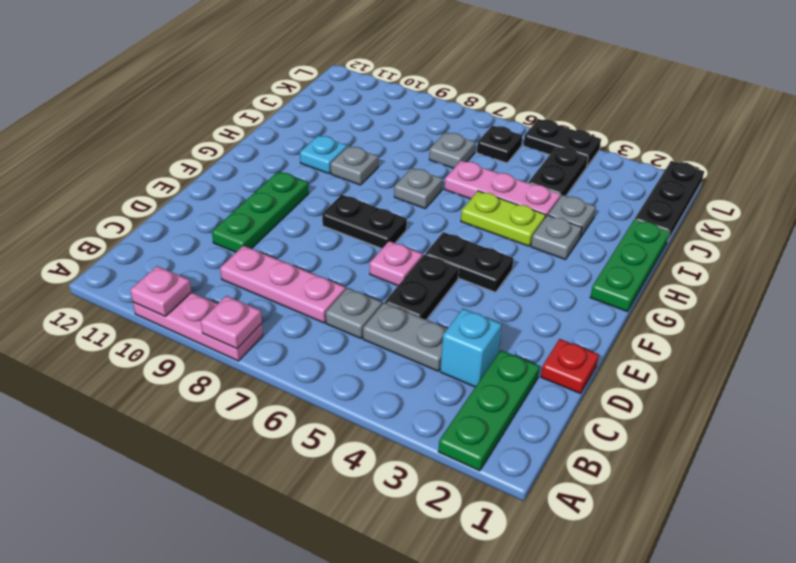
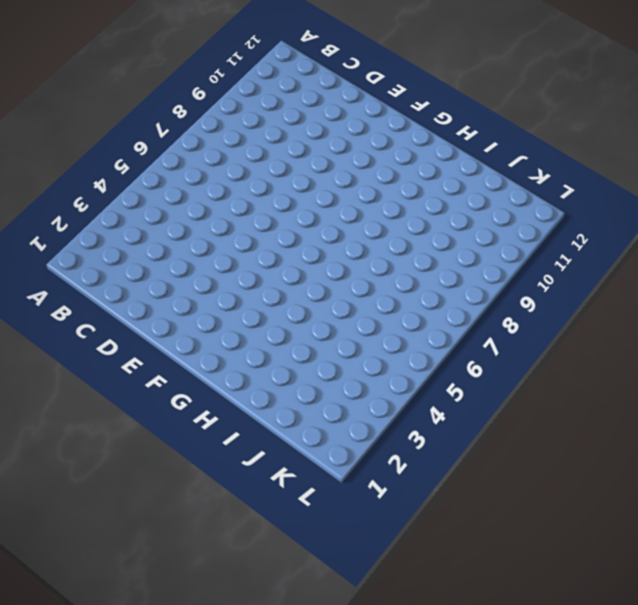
none -> green plate A2:C2 level 1
none -> pink plate A8:A10 level 1
none -> cyan brick C3 level 1

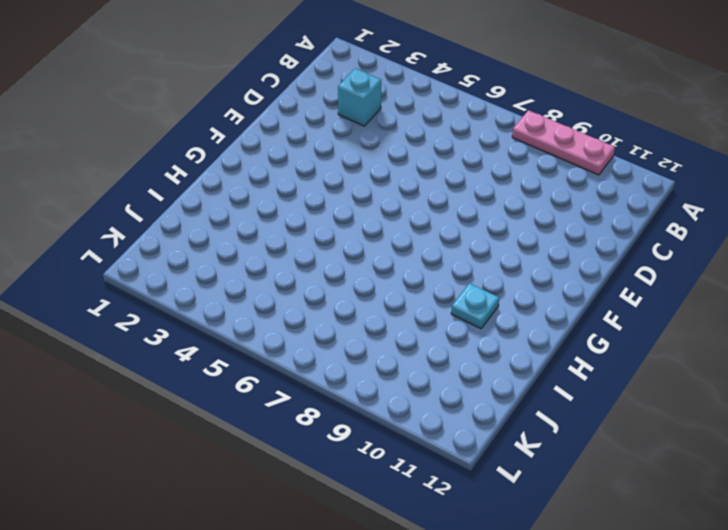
none -> green plate A2:C2 level 1
none -> grey plate C4:C5 level 1
none -> grey plate C6 level 1

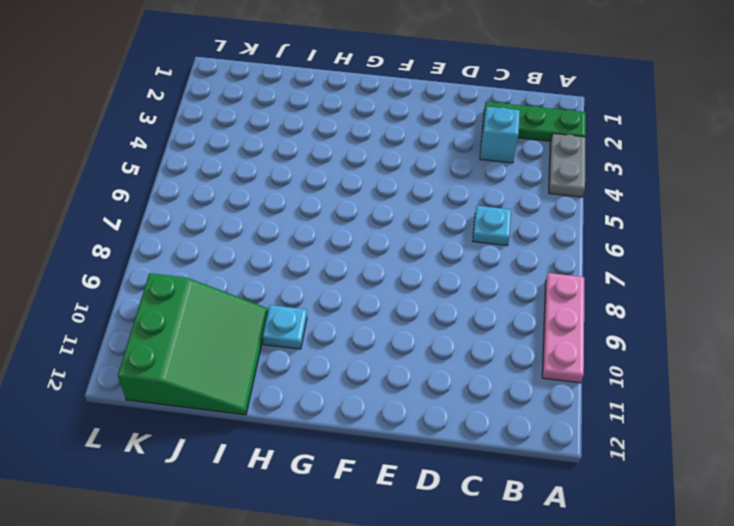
grey plate A3:A4 level 1 -> grey plate C4:C5 level 1
cyan plate C6 level 1 -> grey plate C6 level 1
green slope I10:K12 level 1 top K -> none
none -> pink plate C7:C9 level 1
none -> red plate D1 level 1
none -> black plate D5:E5 level 1

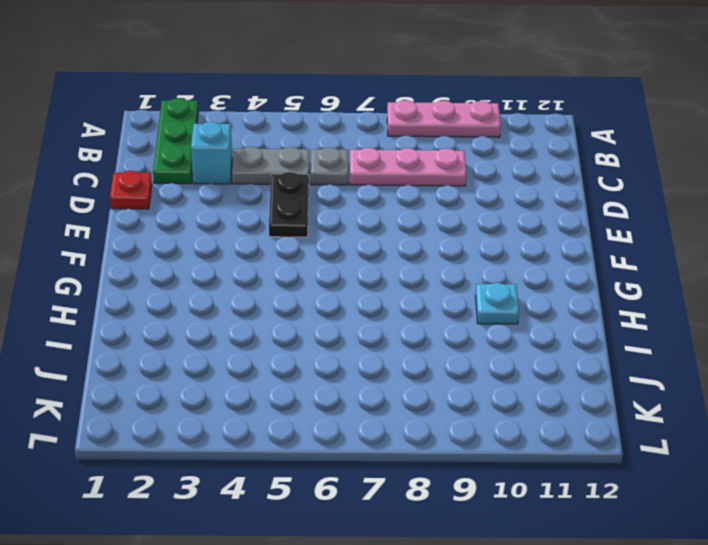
none -> green plate D10:F10 level 1
none -> pink plate E6 level 1
none -> black plate F4:F5 level 1

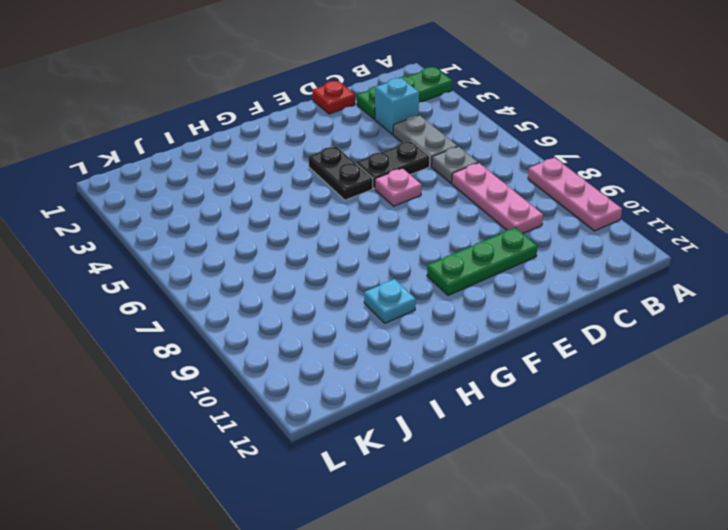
none -> black plate F7:F8 level 1
none -> green plate G1:I1 level 1
none -> grey plate H3 level 1

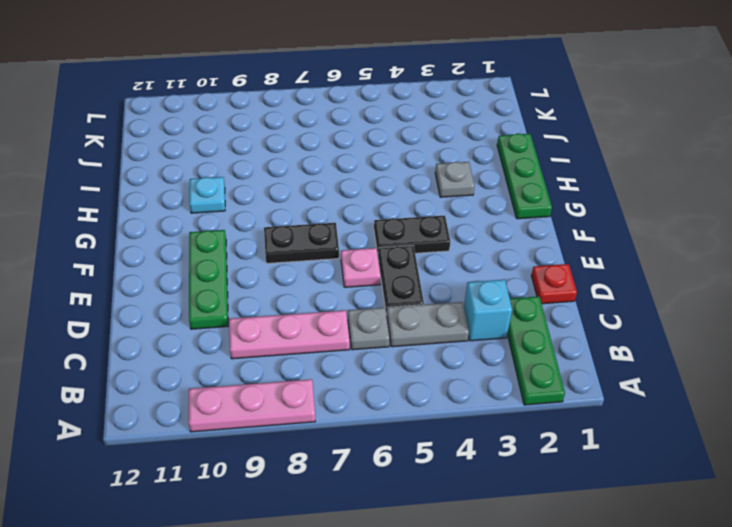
none -> lime plate H4:H5 level 1
none -> grey plate H7 level 1
none -> grey plate H9 level 1

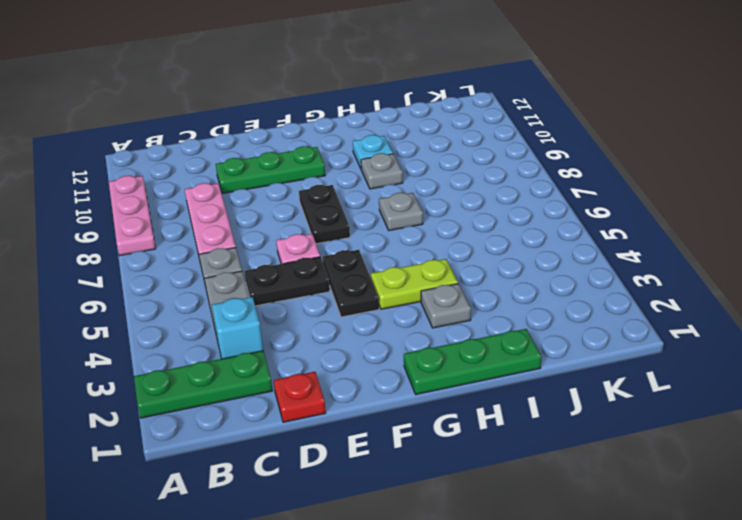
lime plate G4:H4 level 1 -> lime plate H4:H5 level 1
none -> grey plate I3 level 1
none -> pink plate I4:I6 level 1
none -> black plate J1:L1 level 1

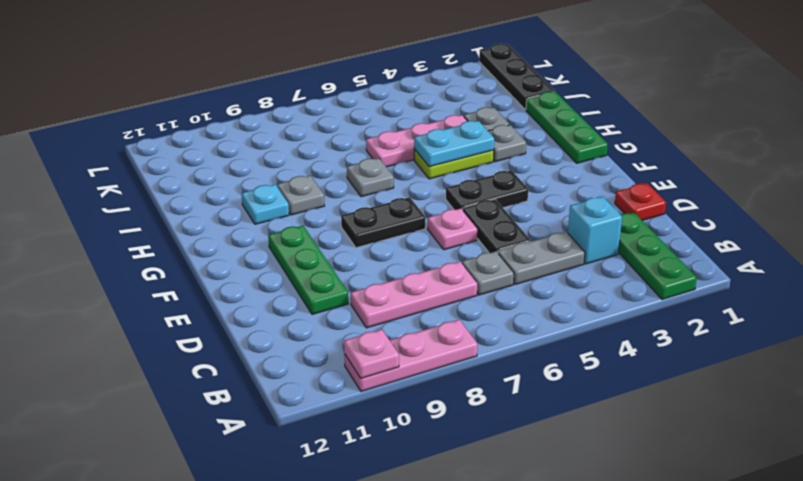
cyan plate H4:H5 level 2 -> none
none -> black plate J4:K4 level 1
none -> grey plate J7 level 1
none -> black plate K6 level 1

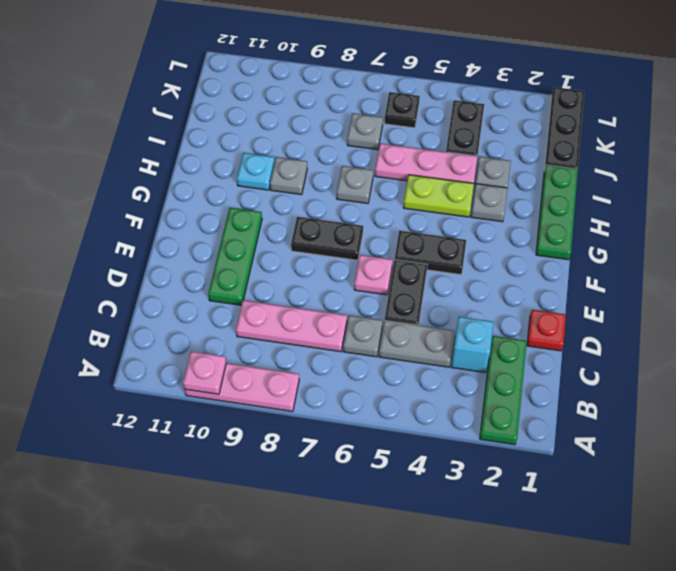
none -> black plate L4:L5 level 1
none -> pink plate A8 level 2

